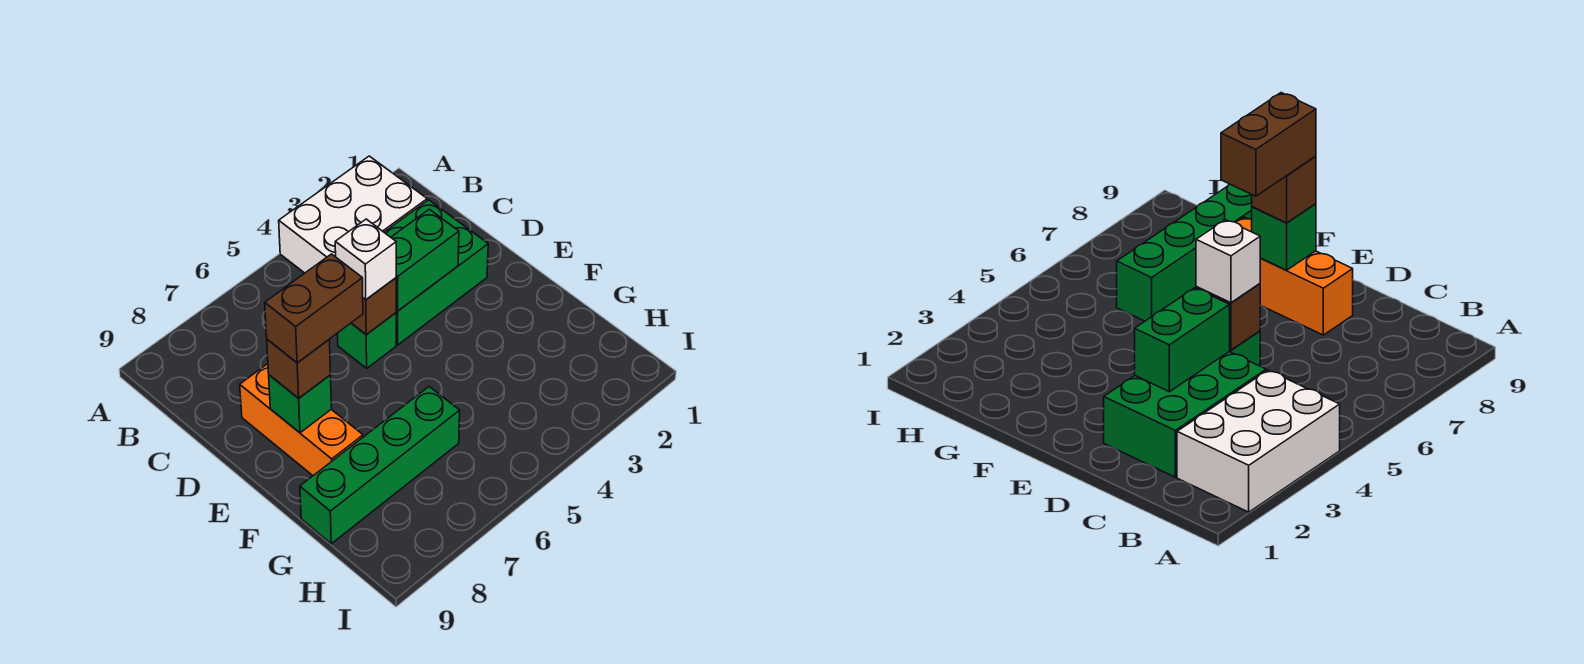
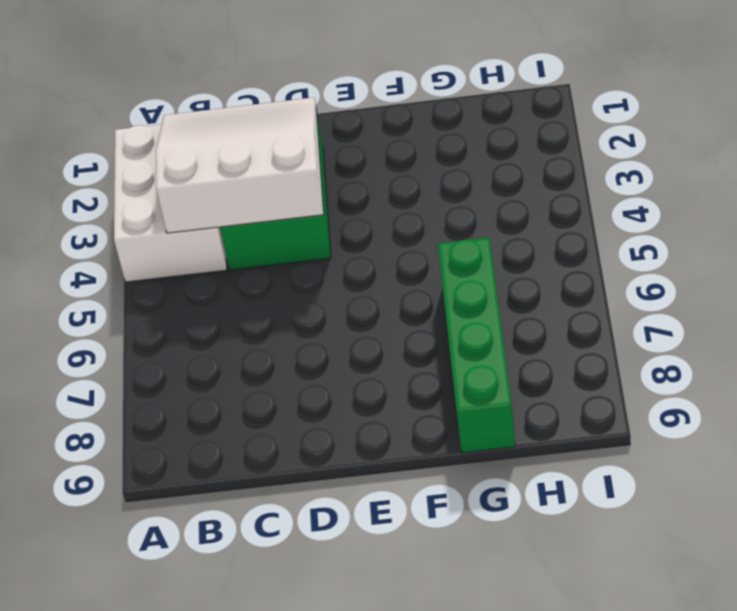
white slope B2:D4 level 2 top 4 -> green brick D3:D4 level 2
none -> green brick D5 level 1
none -> orange brick D8:F8 level 1

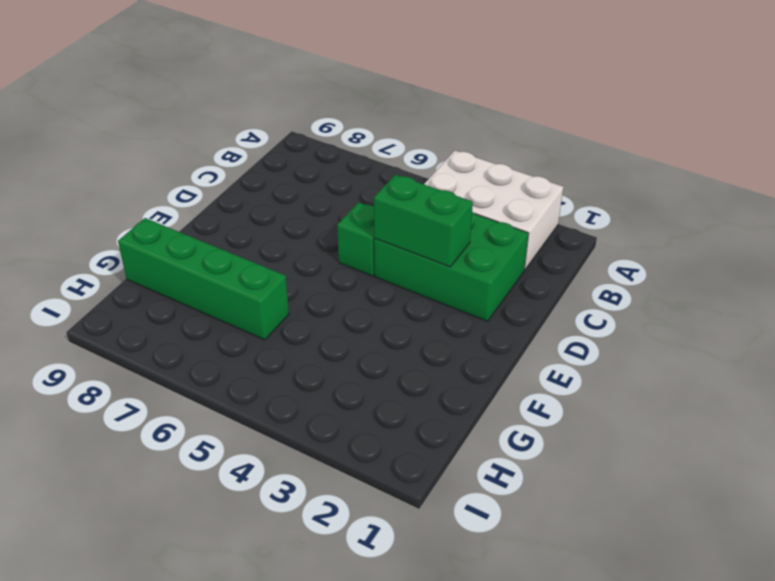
none -> orange brick D8:F8 level 1
none -> brown brick D5 level 2

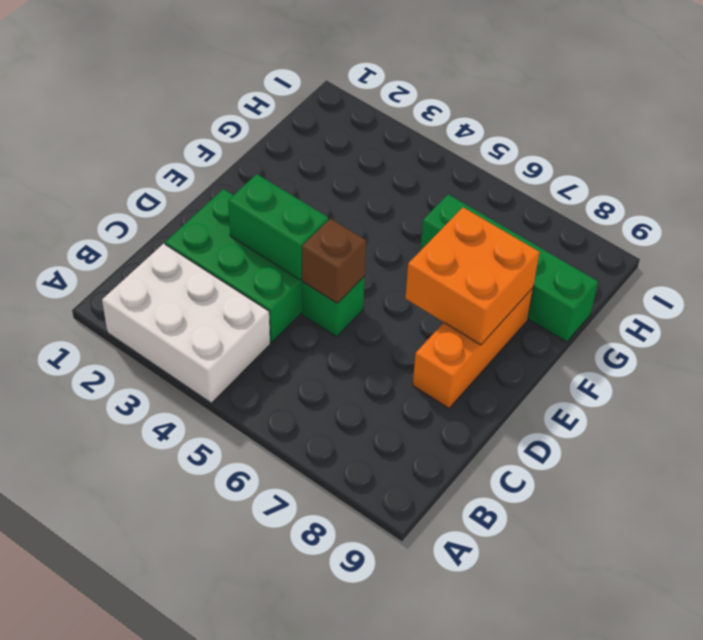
orange brick E7:F8 level 2 -> green brick E8 level 2
none -> white brick D5 level 3
none -> brown brick E8 level 3

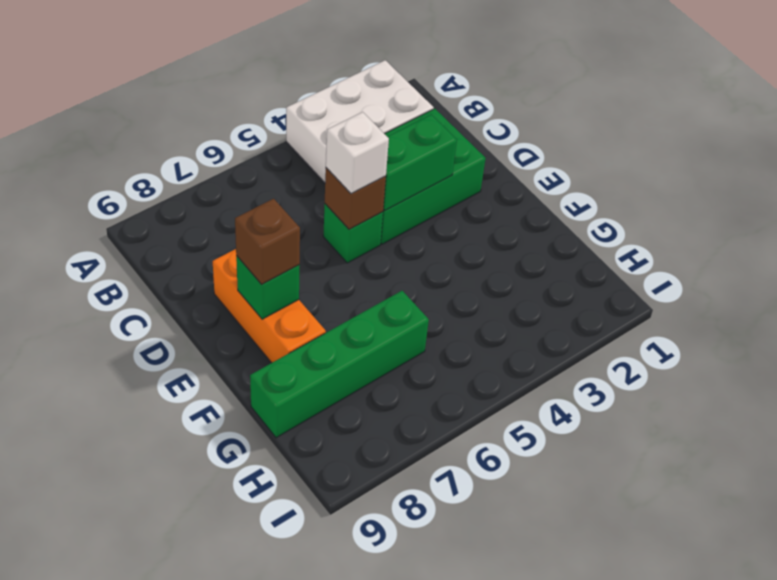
none -> brown brick E7:E8 level 4

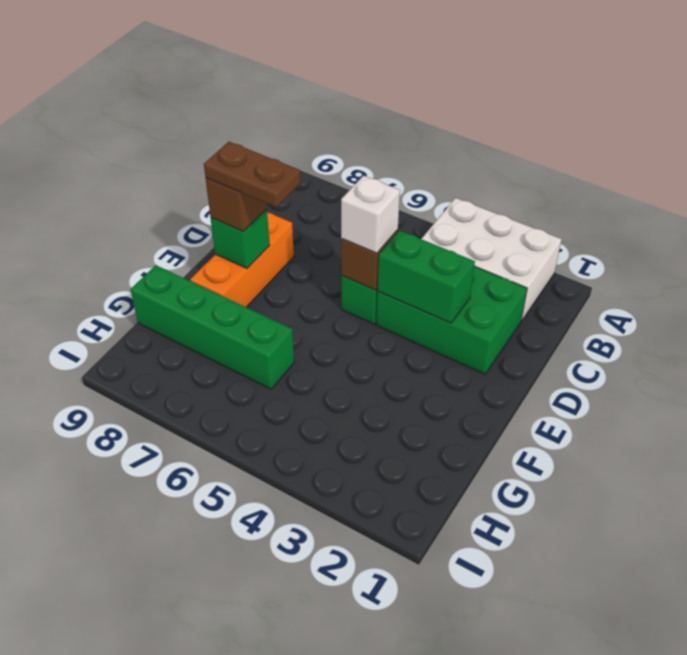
brown plate E7:E8 level 4 -> brown brick E7:E8 level 4

